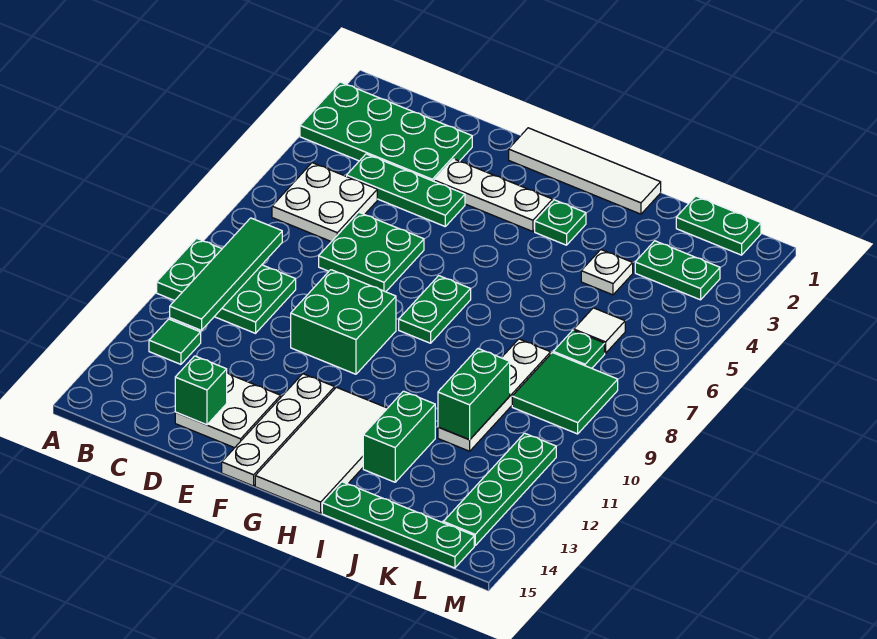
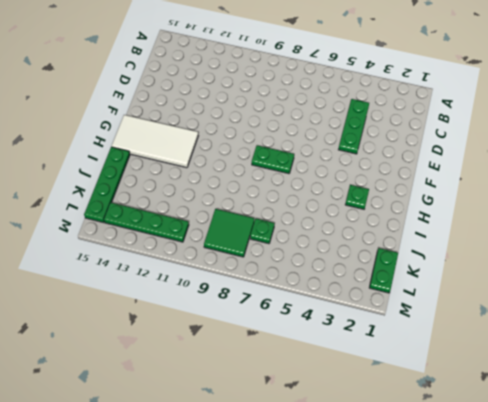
none -> green plate A2:D3 level 1
none -> green plate A9:C10 level 1
none -> white plate B5:C6 level 1

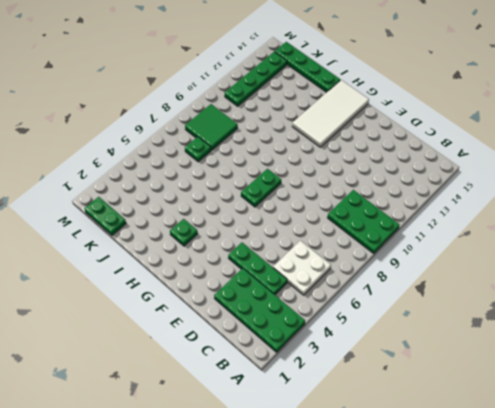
none -> green tile B12 level 1
none -> green plate D6:E7 level 1
none -> white plate D13:E14 level 1

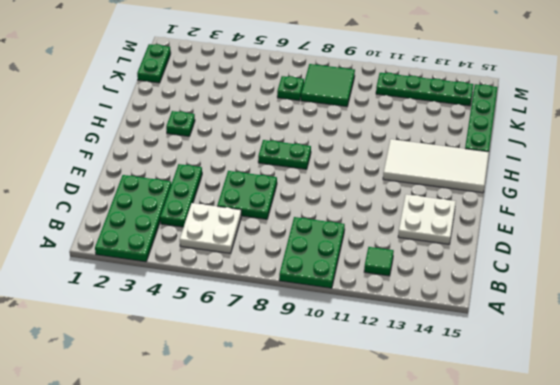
none -> white plate E3:G3 level 1
none -> green brick E9:F10 level 1
none -> white tile F1:I1 level 1

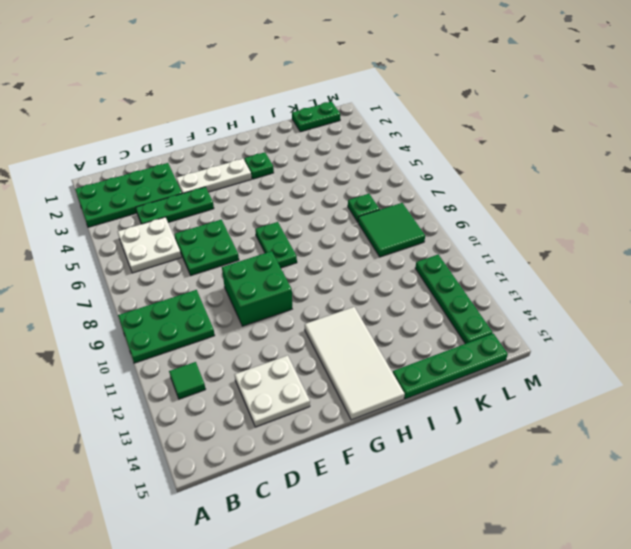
none -> white tile F1:I1 level 1
none -> white plate F12:F15 level 1
none -> green brick I12:I13 level 1

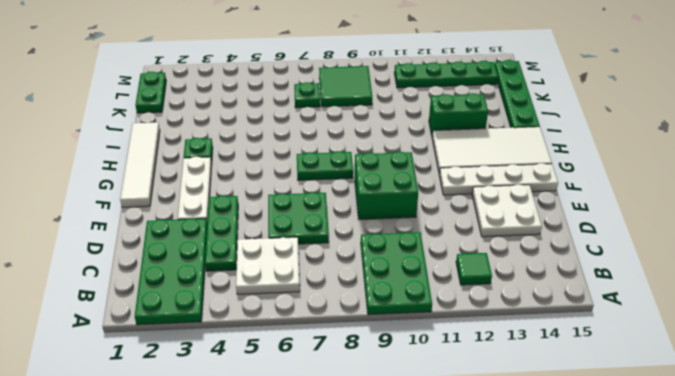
none -> white plate J4 level 1
none -> white plate J8:J11 level 1
none -> green plate K3:L3 level 1

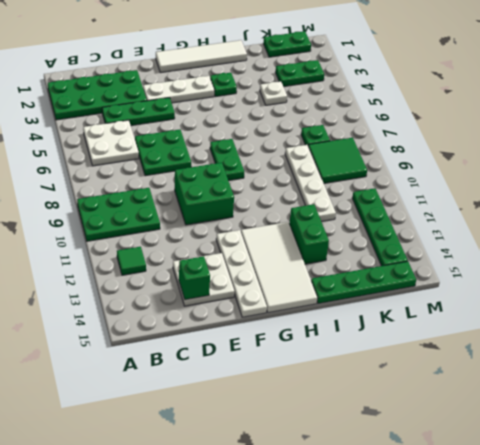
none -> white tile K6 level 1
none -> green tile B8:B11 level 2
none -> green brick J10:J11 level 2

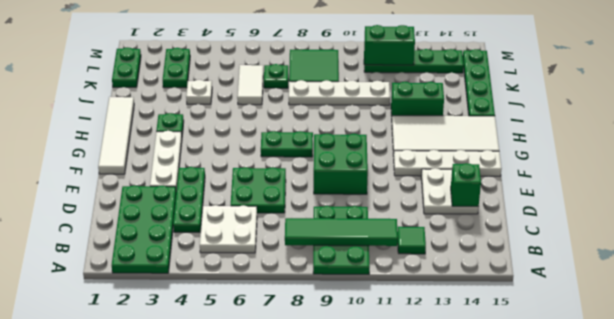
white tile J6:K6 level 1 -> white tile K6 level 1
green brick L11:L12 level 2 -> green brick J10:J11 level 2

